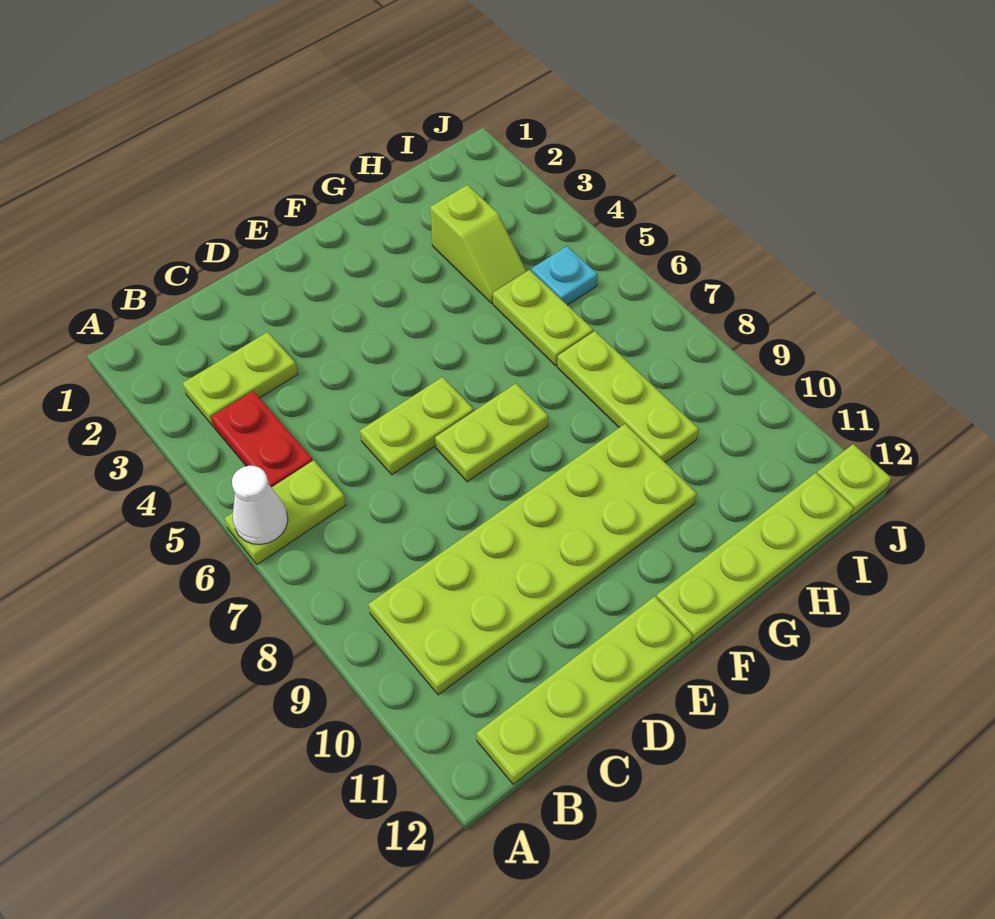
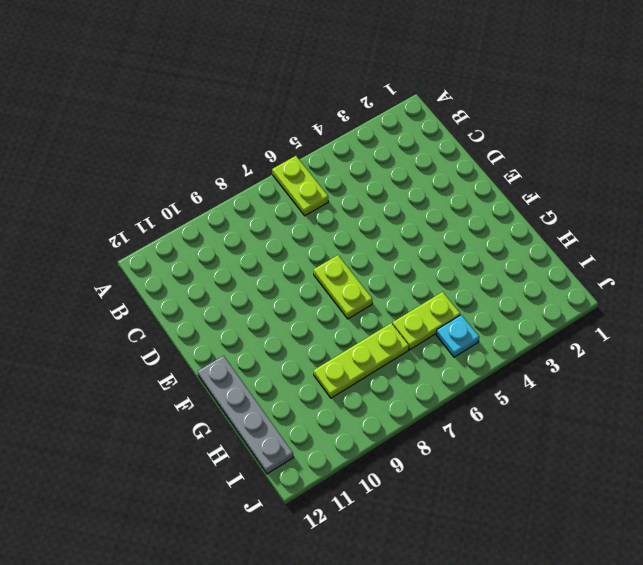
grey plate F12:I12 level 1 -> lime plate F12:I12 level 1
none -> lime plate B3:C3 level 1
none -> red plate B4:B5 level 1
none -> lime plate B9:G10 level 1

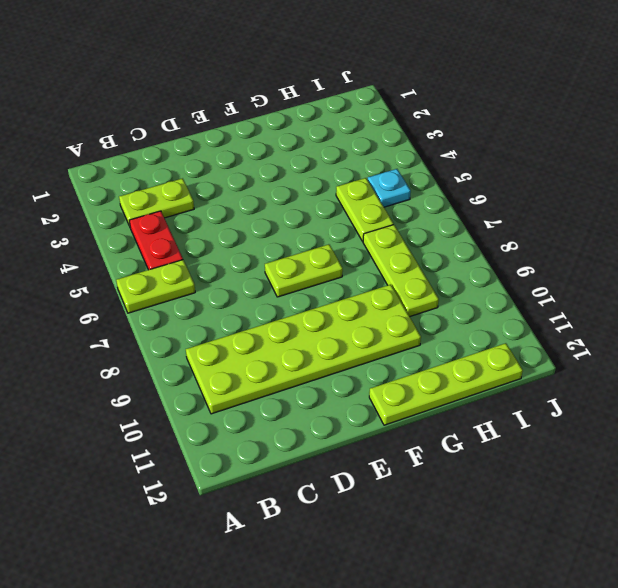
none -> lime plate B12:E12 level 1
none -> lime plate D6:E6 level 1
none -> lime slope H3:H4 level 1 top 3

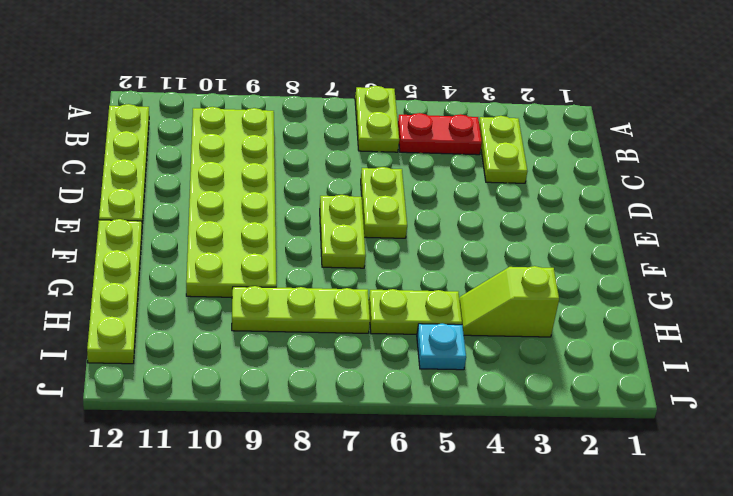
none -> lime plate J12 level 1
none -> white cone A6 level 2

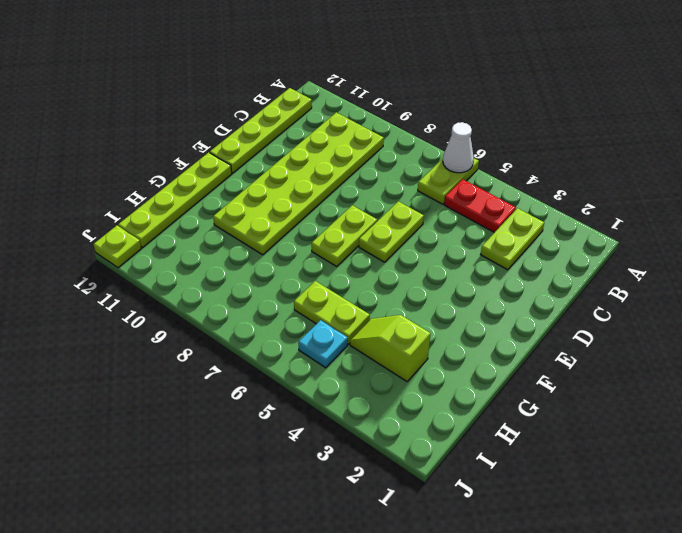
none -> lime plate H7:H9 level 1

